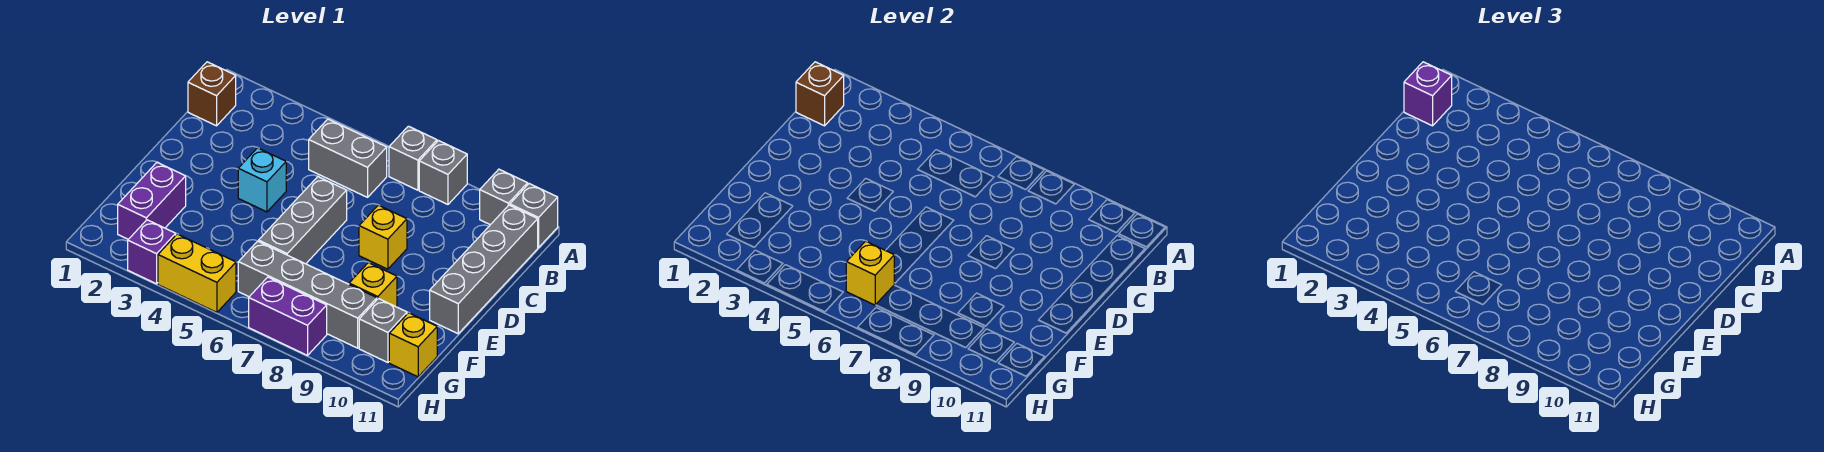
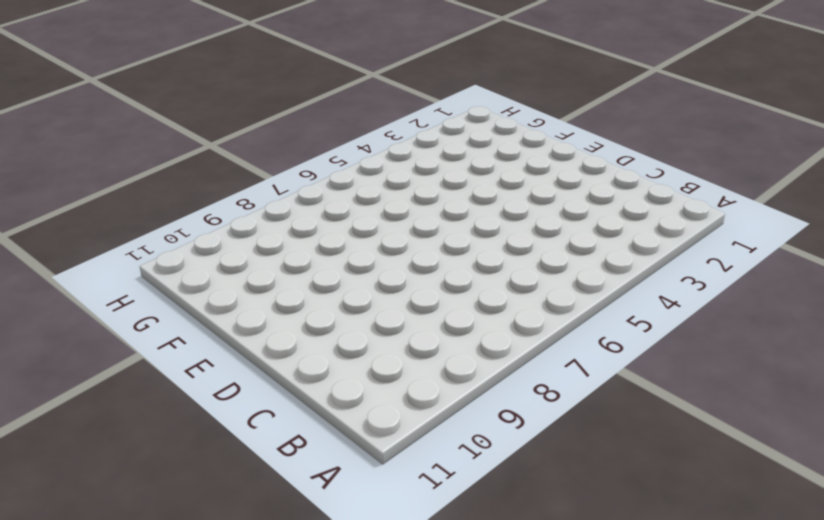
none -> grey brick A7 level 1
none -> grey brick A8 level 1
none -> grey brick A10 level 1

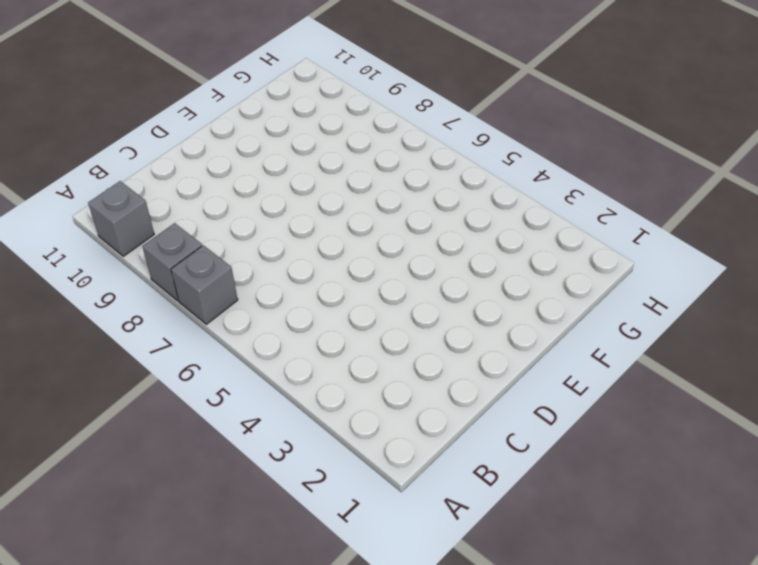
none -> grey brick A11 level 1
none -> brown brick B1 level 1
none -> grey brick B5:B6 level 1

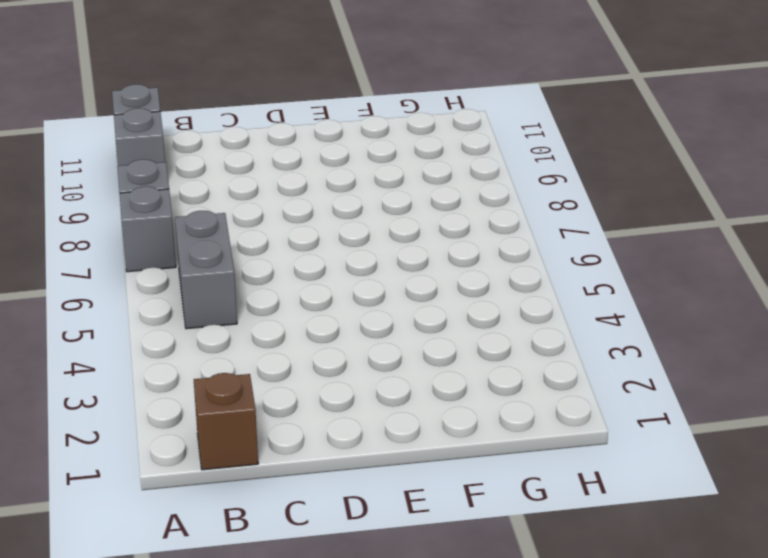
none -> grey brick B11:E11 level 1
none -> cyan brick D4 level 1
none -> grey brick D6:F6 level 1

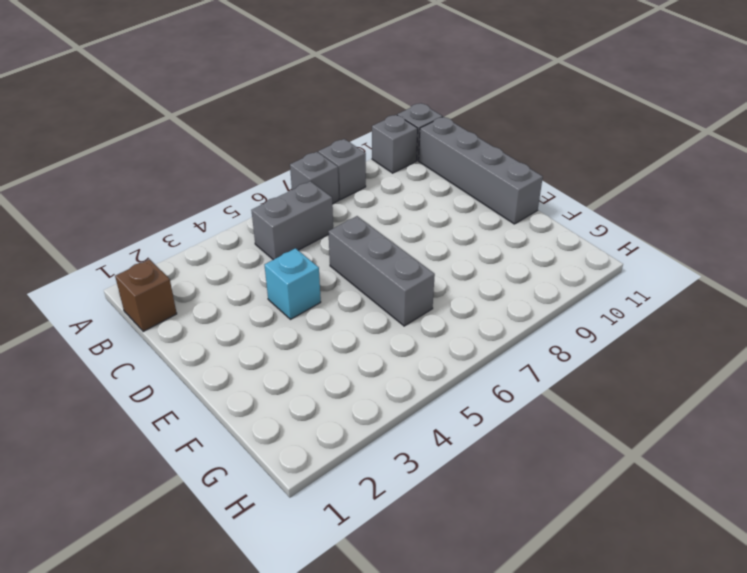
none -> yellow brick D8 level 1
none -> purple brick F2:G2 level 1
none -> yellow brick F9 level 1

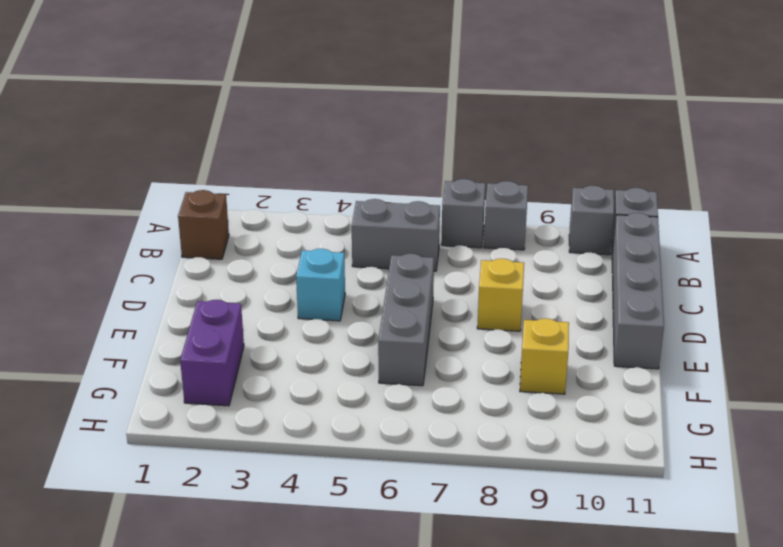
none -> grey brick G6:G9 level 1
none -> grey brick G10 level 1
none -> yellow brick G11 level 1

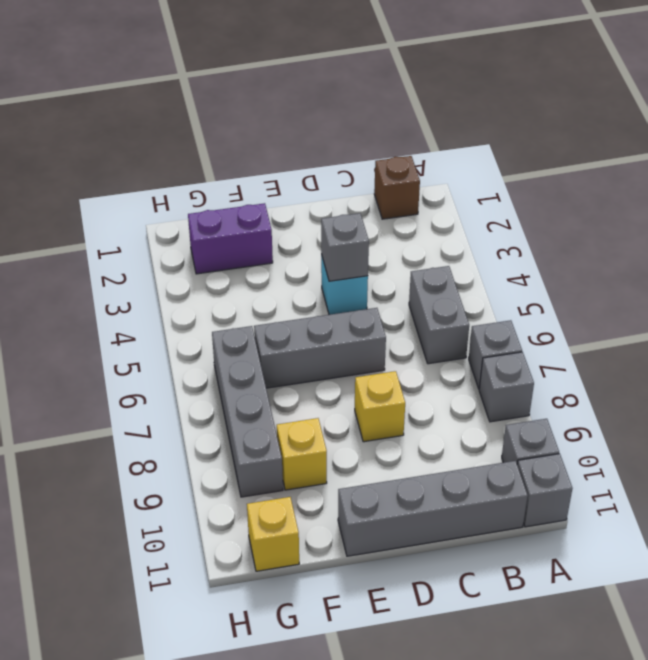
grey brick D4 level 2 -> grey brick G10 level 1
none -> purple brick H3 level 1
none -> yellow brick H4:H5 level 1
none -> purple brick H7:H8 level 1

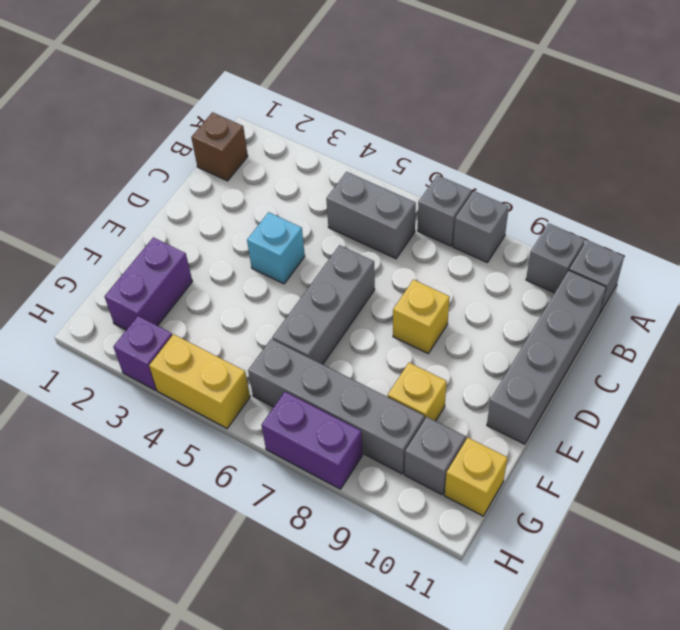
none -> brown brick B1 level 2
none -> yellow brick G6 level 2
none -> purple brick B1 level 3

